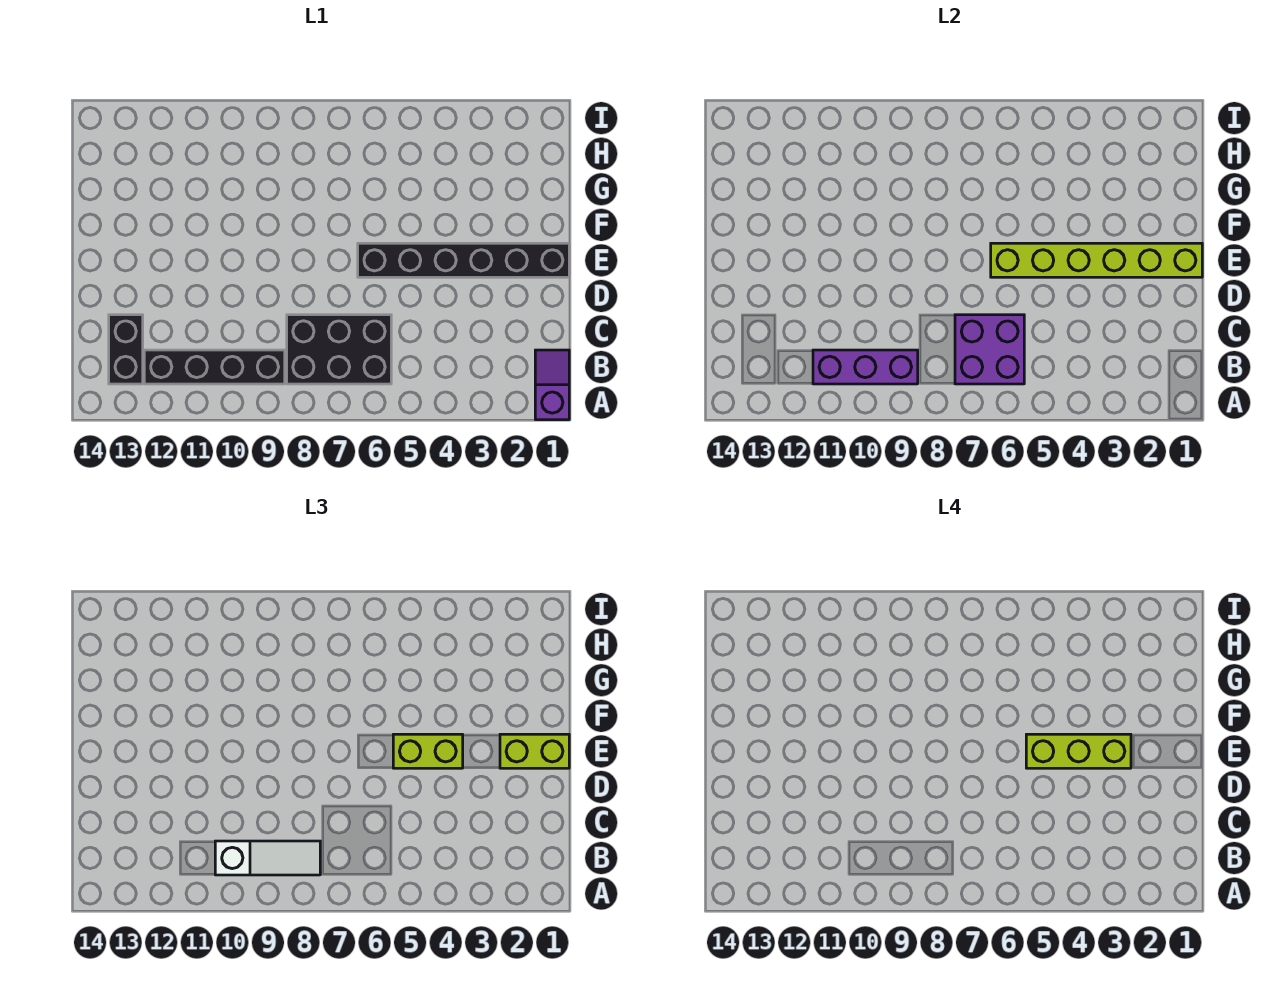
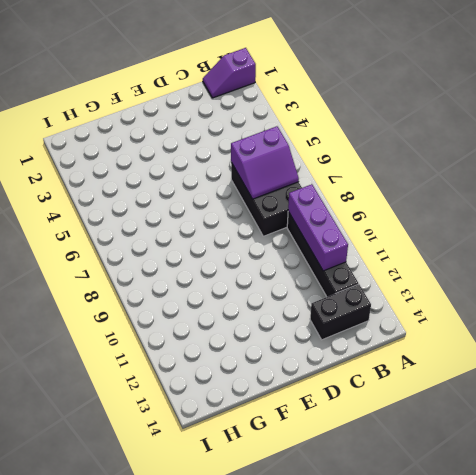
purple slope B6:C7 level 2 top 6 -> purple brick B6:C7 level 2
none -> black brick E1:E6 level 1
none -> lime brick E1:E6 level 2
none -> white slope B8:B10 level 3 top 10

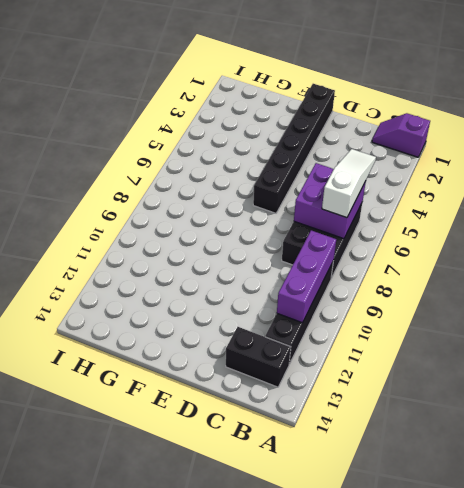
white slope B5:B7 level 3 top 7 -> white slope B8:B10 level 3 top 10
none -> lime brick E1:E6 level 2
none -> lime brick E1:E2 level 3
none -> lime brick E4:E5 level 3

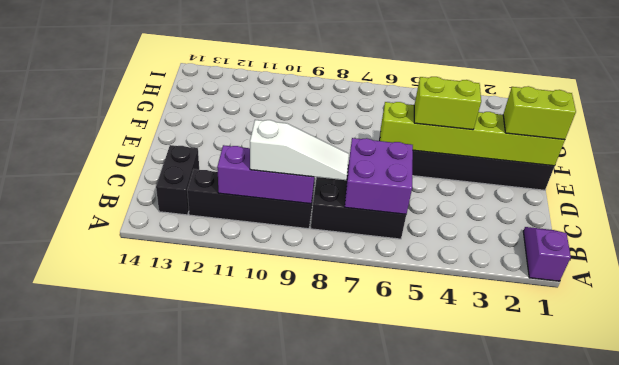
none -> lime brick E3:E5 level 4

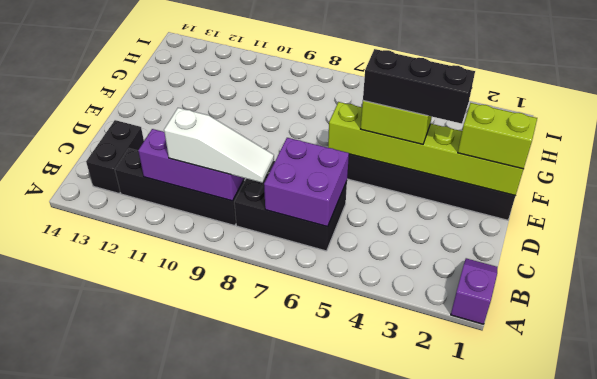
black brick E3:E5 level 4 -> lime brick E3:E5 level 4

